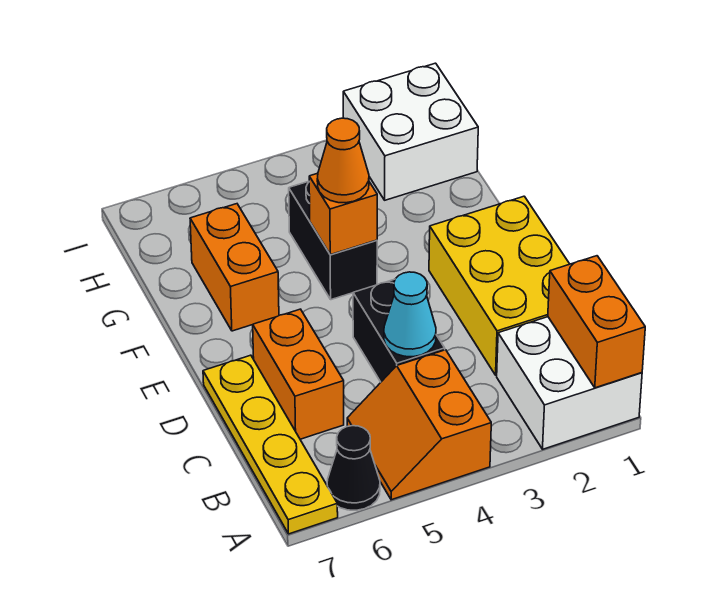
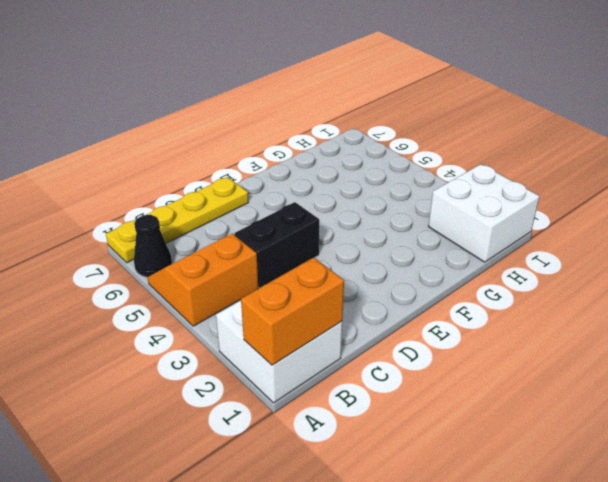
none -> yellow brick C1:E2 level 1
none -> orange brick C6:D6 level 1
none -> black brick F4:G4 level 1

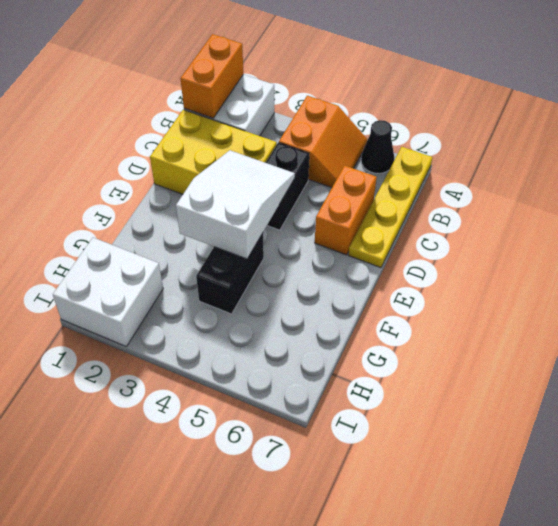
yellow brick C1:D3 level 1 -> yellow brick C1:E2 level 1
white slope D3:F4 level 2 top F -> orange brick F4 level 2
none -> orange brick F6:G6 level 1
none -> cyan cone C4 level 2
none -> orange cone F4 level 3

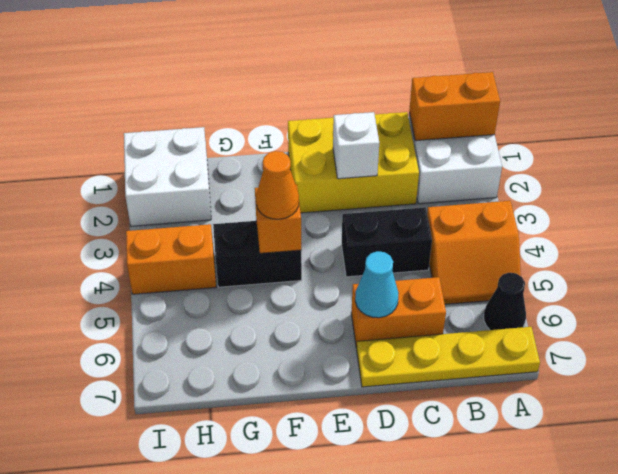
white brick D2 level 2 -> none
cyan cone D6 level 2 -> cyan cone C4 level 2
orange brick H4:I4 level 1 -> orange brick F6:G6 level 1

